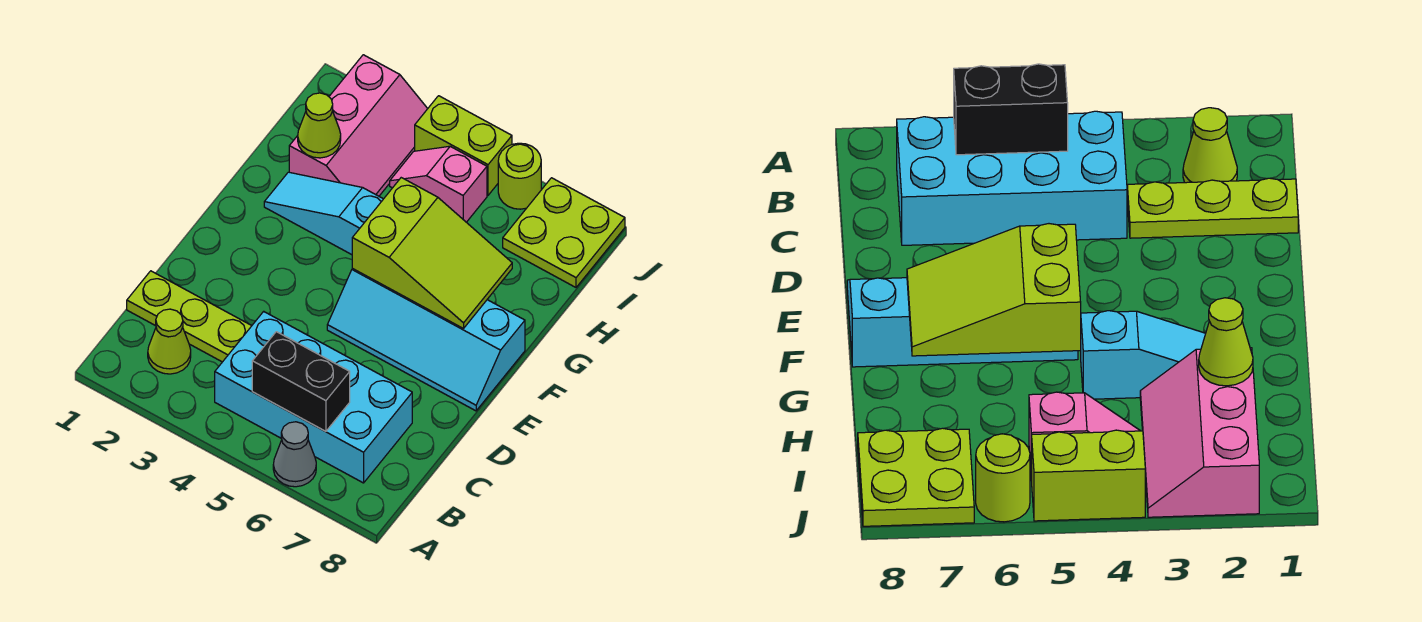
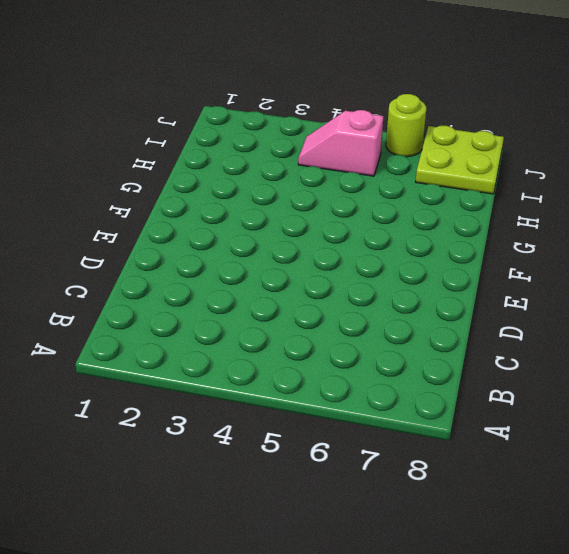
none -> grey cone A6 level 1
none -> lime cone B2 level 1
none -> cyan brick B4:C7 level 1

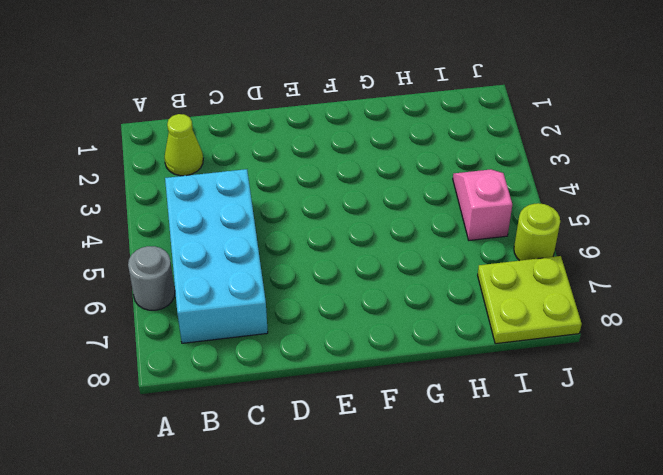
grey round brick A6 level 1 -> grey cone A6 level 1
none -> lime plate C1:C3 level 1
none -> cyan slope E5:F8 level 1 top F
none -> cyan slope G2:G4 level 1 top 4

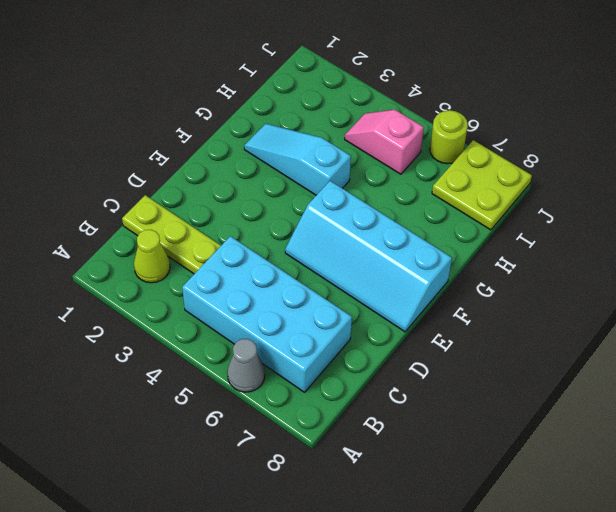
none -> pink slope H2:J3 level 1 top 2
none -> lime brick J4:J5 level 1
none -> black brick B5:B6 level 2

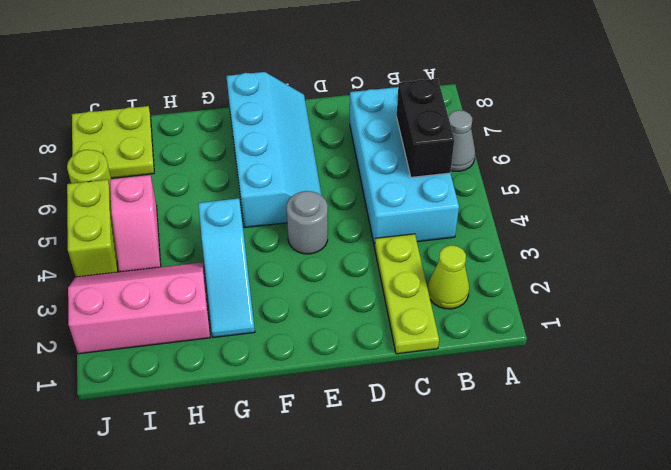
grey round brick E4 level 1 -> none
none -> lime slope F5:G7 level 2 top 5
none -> lime cone H2 level 2

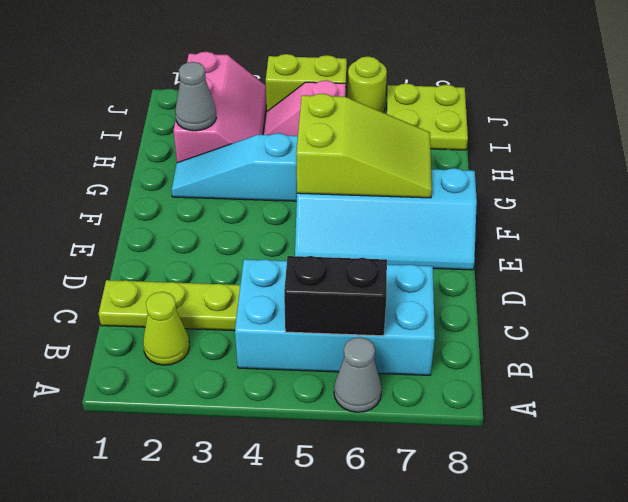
grey cone H2 level 2 -> lime cone H2 level 2

